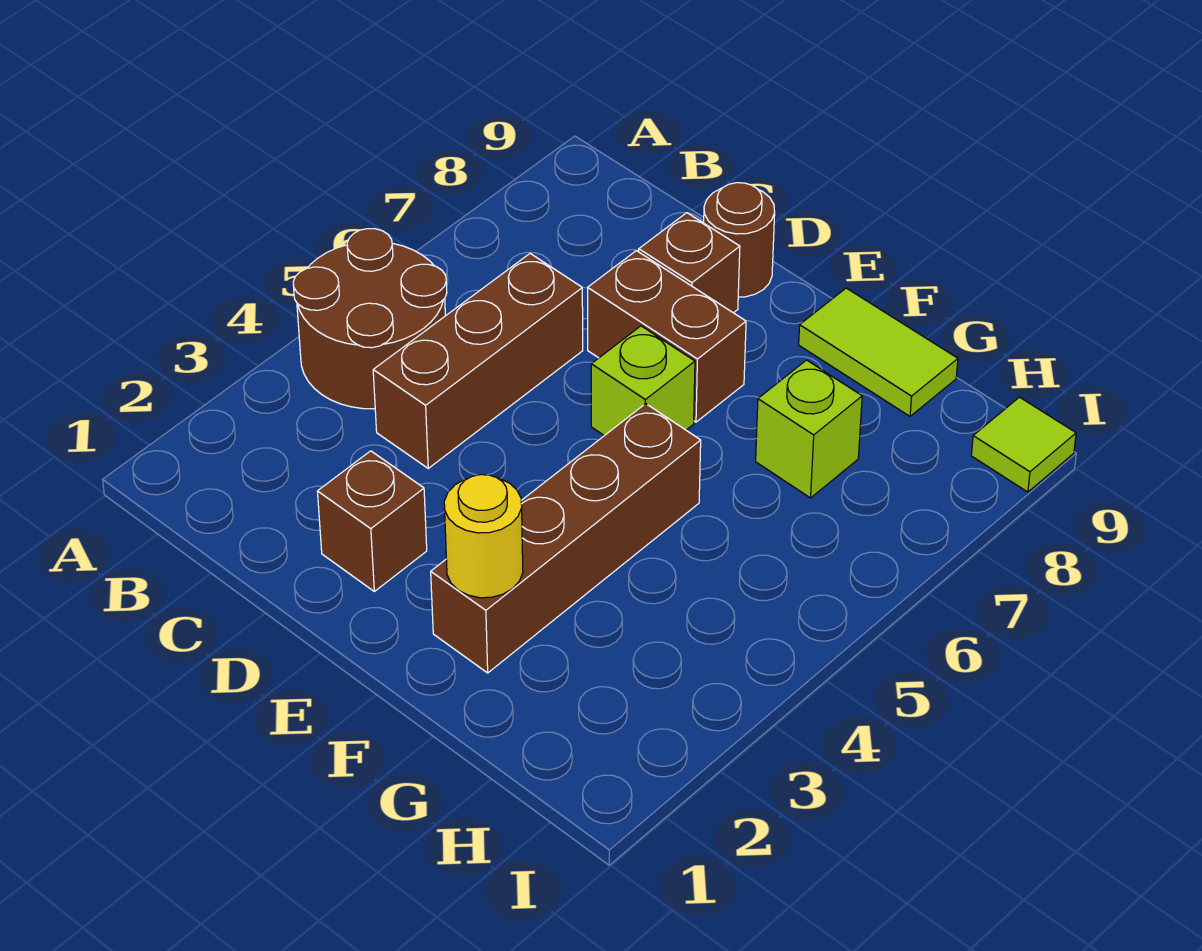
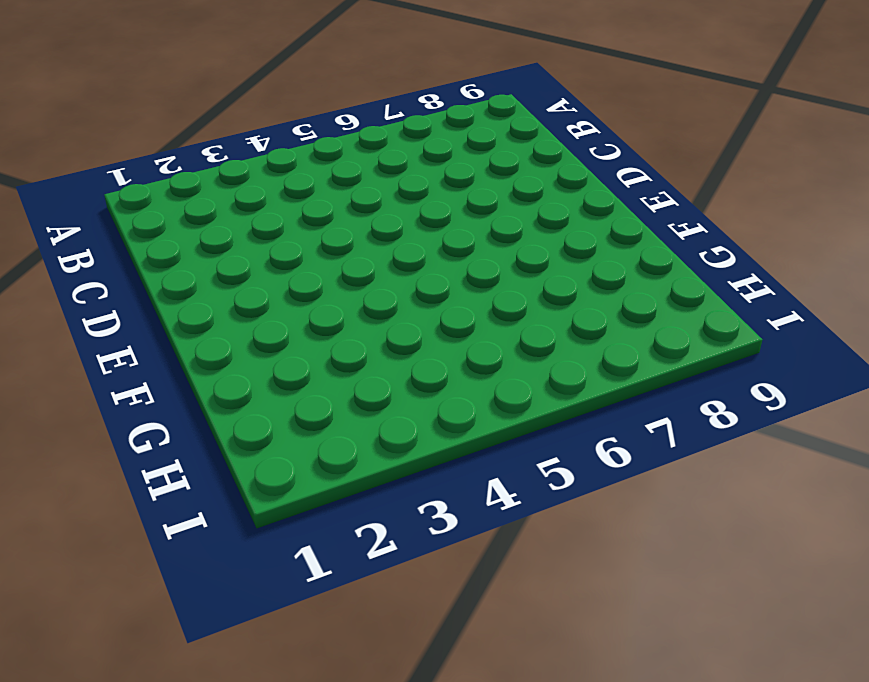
none -> brown round brick A4:B5 level 1
none -> brown brick C4:C6 level 1
none -> brown brick D2 level 1

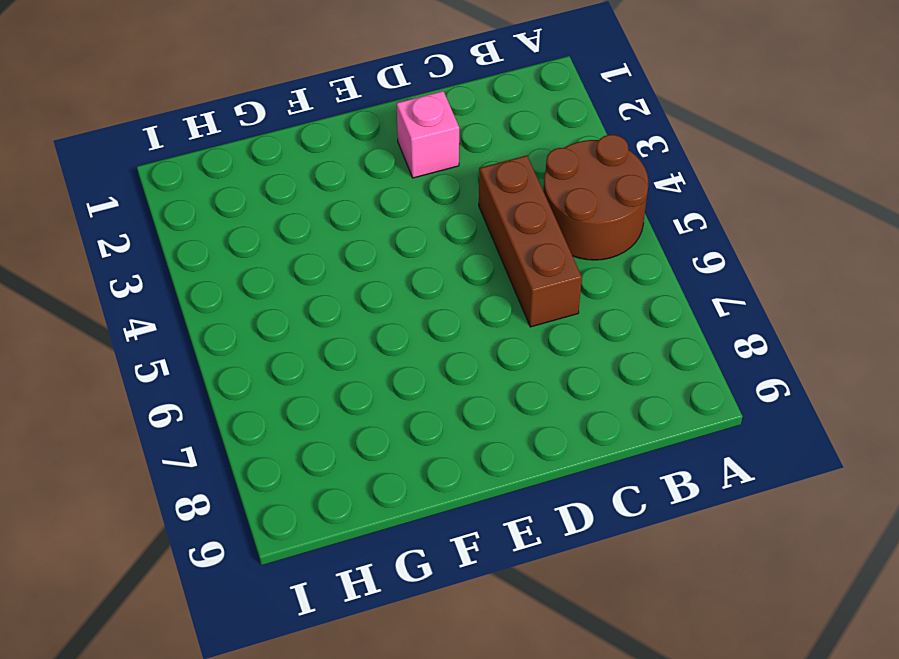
pink brick D2 level 1 -> brown brick D2 level 1
none -> brown brick D7:E7 level 1
none -> brown brick D8 level 1
none -> brown round brick D9 level 1

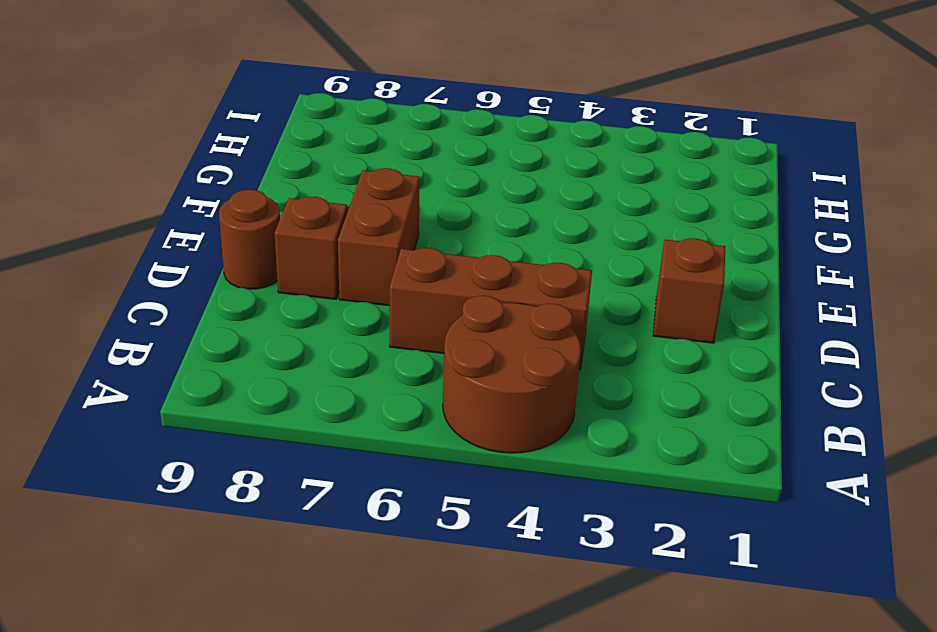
none -> lime brick E6 level 1
none -> brown brick F2:F5 level 1
none -> lime tile F9:G9 level 1

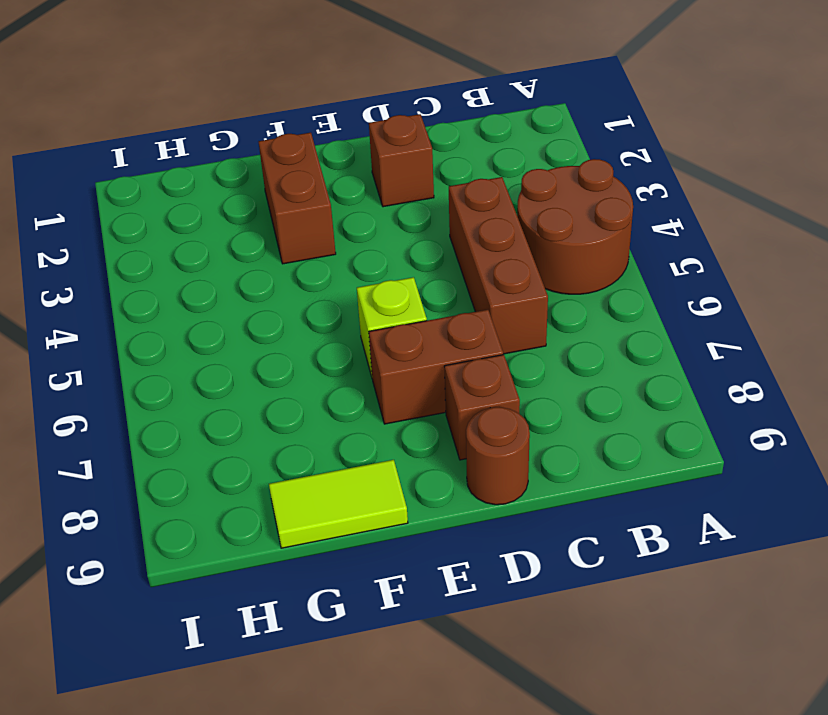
brown brick F2:F3 level 1 -> brown brick F2:F5 level 1
none -> lime brick G7 level 1
none -> lime tile I9 level 1
none -> yellow round brick F2 level 2

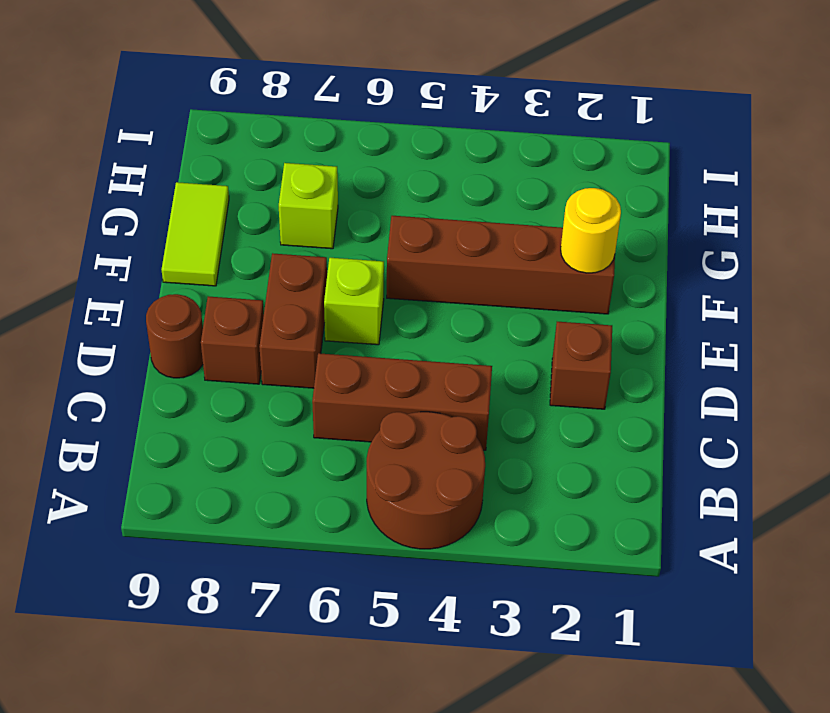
none -> lime tile I9 level 1

